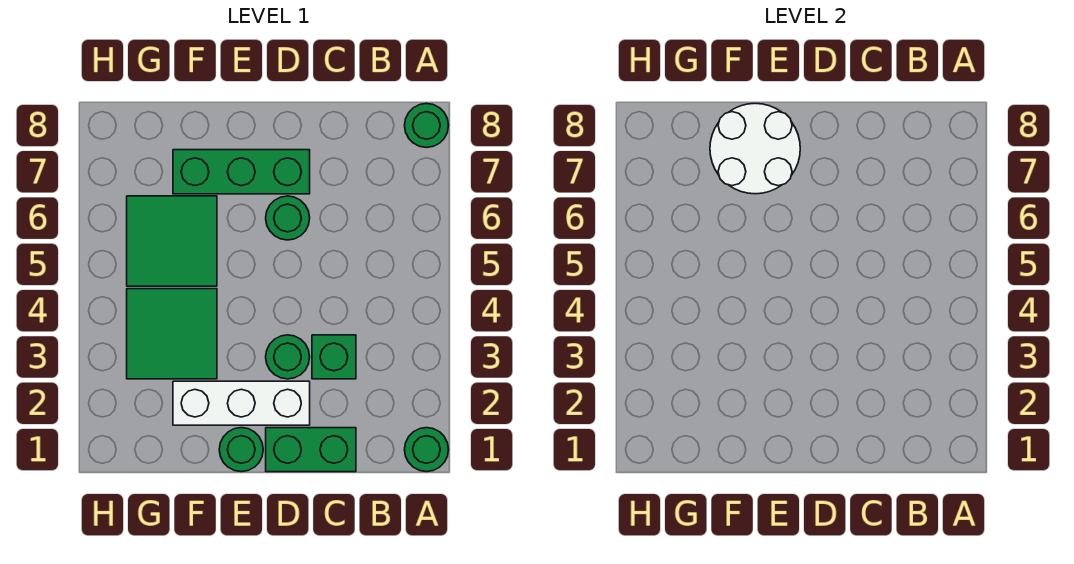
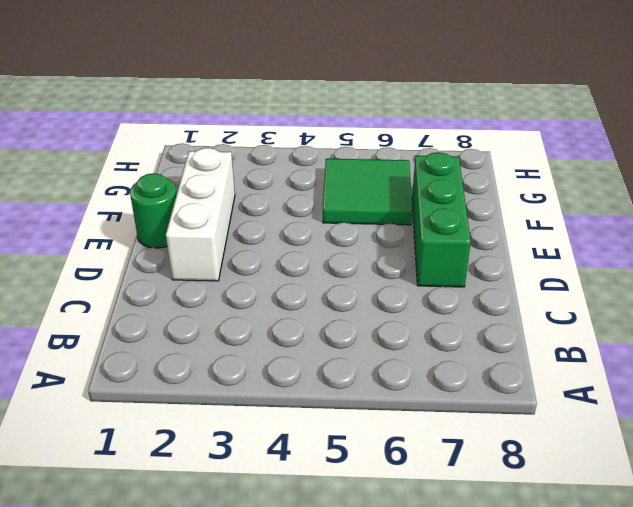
none -> green round brick A1 level 1
none -> green round brick A8 level 1
none -> green brick C1:D1 level 1

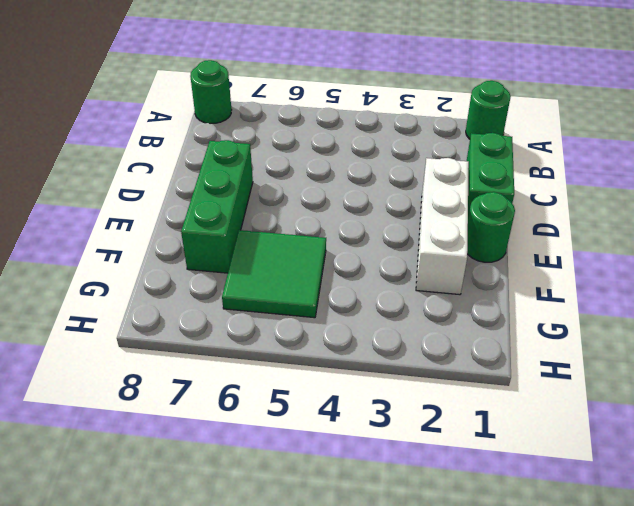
none -> green brick C3 level 1
none -> green round brick D3 level 1
none -> green round brick D6 level 1

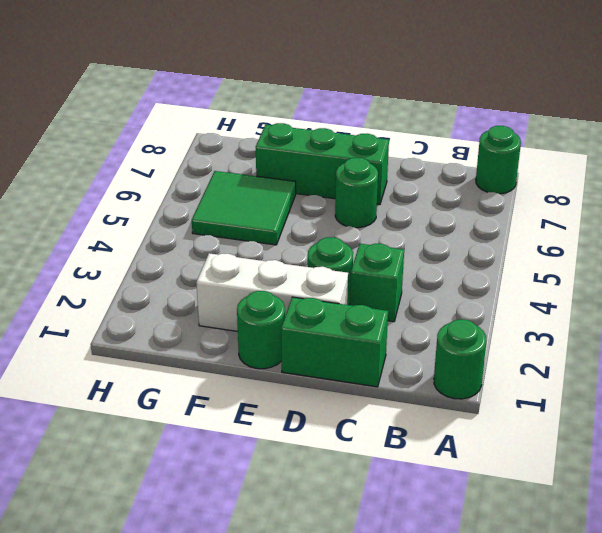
none -> green tile F3:G4 level 1
none -> white round brick E7:F8 level 2

